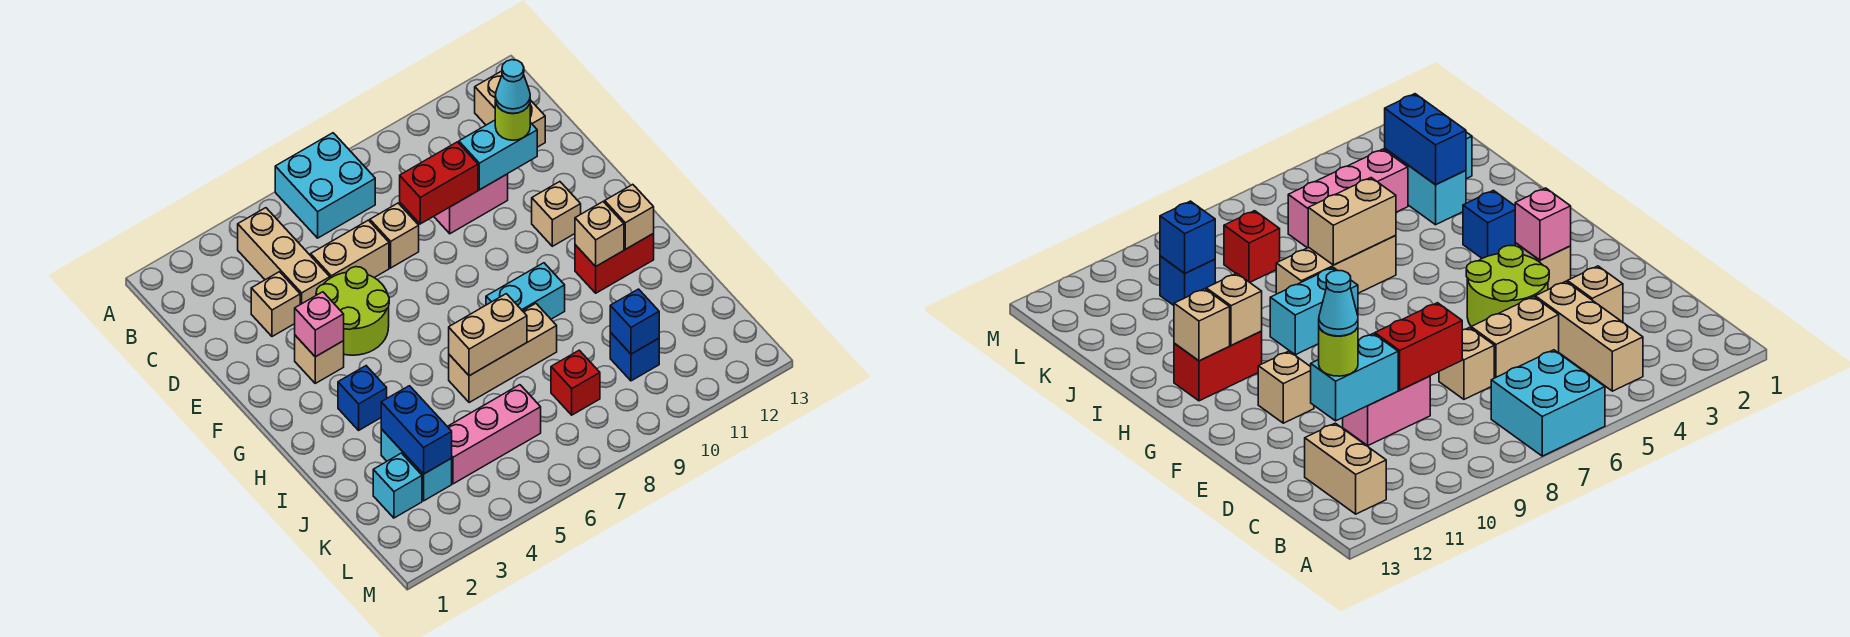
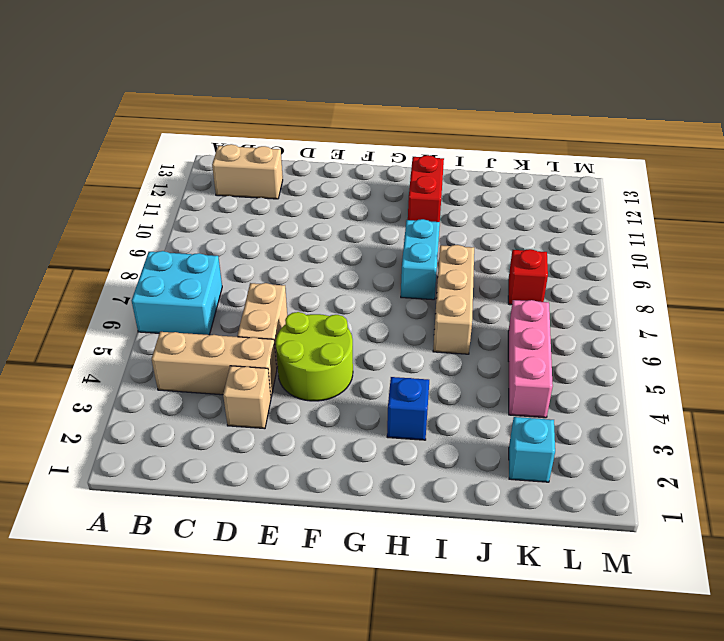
none -> tan brick D7 level 1
none -> pink brick D9:D10 level 1
none -> tan brick F3 level 1

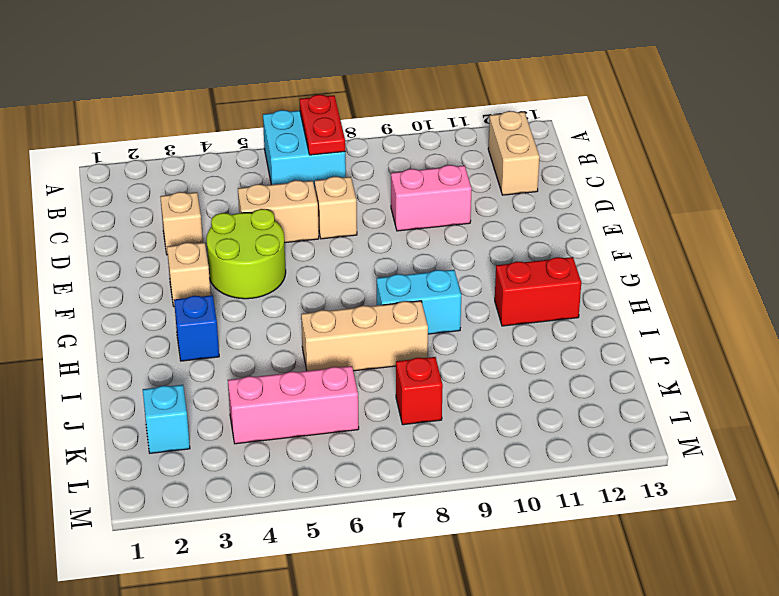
red plate A7:B7 level 2 -> none
none -> tan brick B4:D4 level 1
none -> tan brick F11 level 1
none -> cyan brick J3:K3 level 1

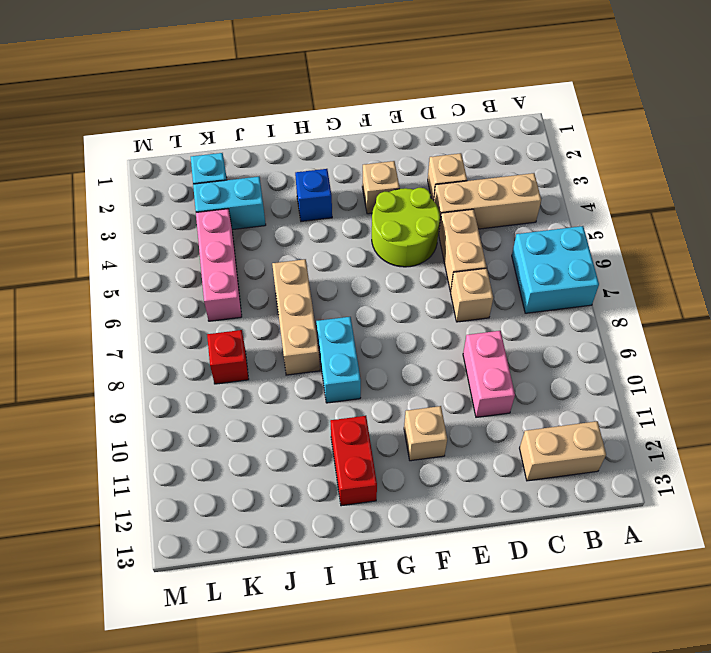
none -> blue brick K10 level 1
none -> red brick D8:D9 level 2
none -> cyan brick D10:D11 level 2

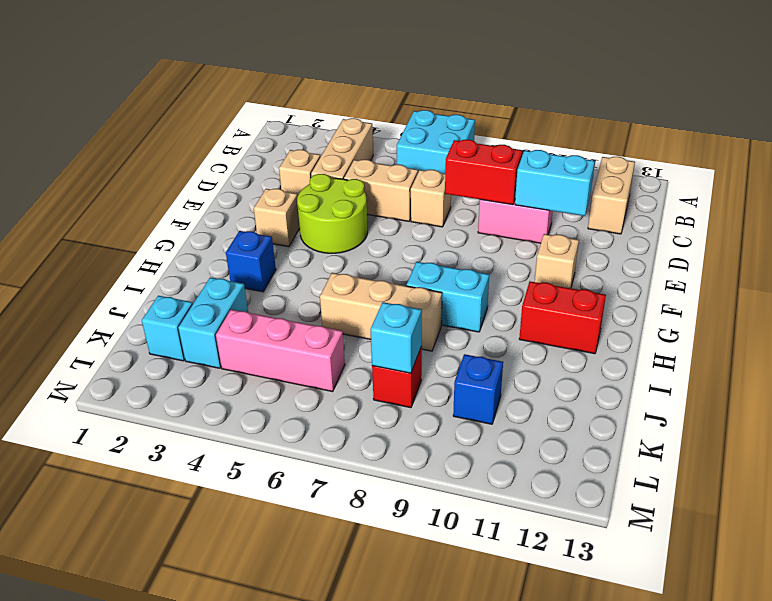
cyan brick K8 level 2 -> none
none -> pink brick F3 level 2
none -> tan brick H11 level 2
none -> tan brick H12 level 2

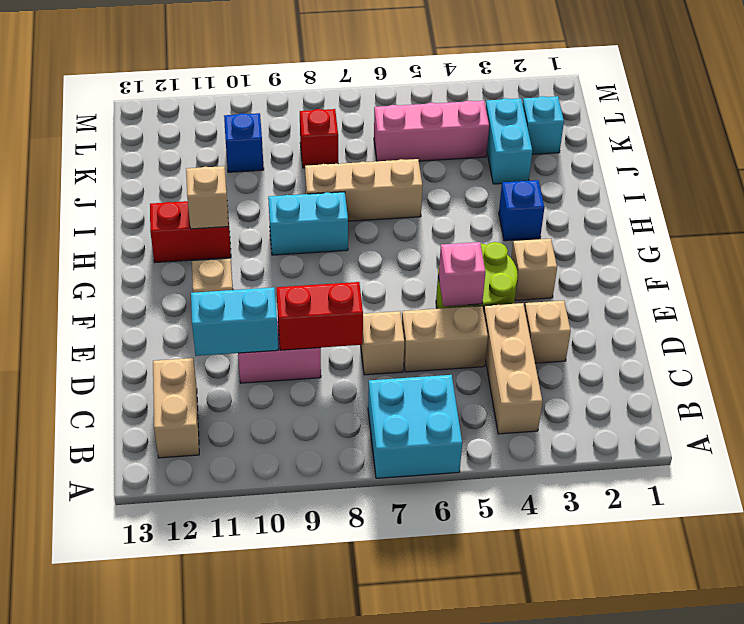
pink brick E5 level 2 -> pink brick F3 level 2
none -> tan brick H12 level 2
none -> tan brick I6:I7 level 2
none -> blue brick J3:K3 level 2

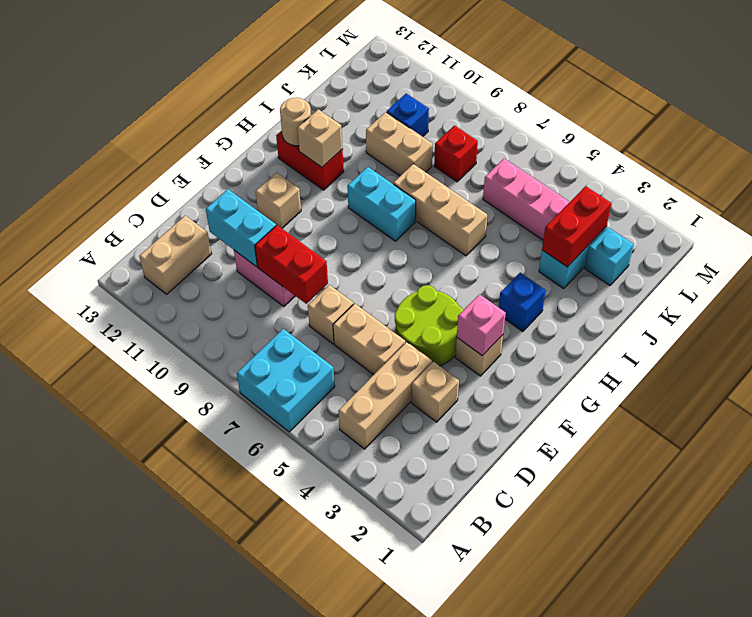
tan round brick H12 level 2 -> tan brick H12 level 2
red brick J3:K3 level 2 -> blue brick J3:K3 level 2
tan brick J9:J10 level 1 -> tan brick I6:I7 level 2
none -> blue brick K10 level 2
none -> lime round brick D11 level 3
none -> cyan cone D11 level 4

